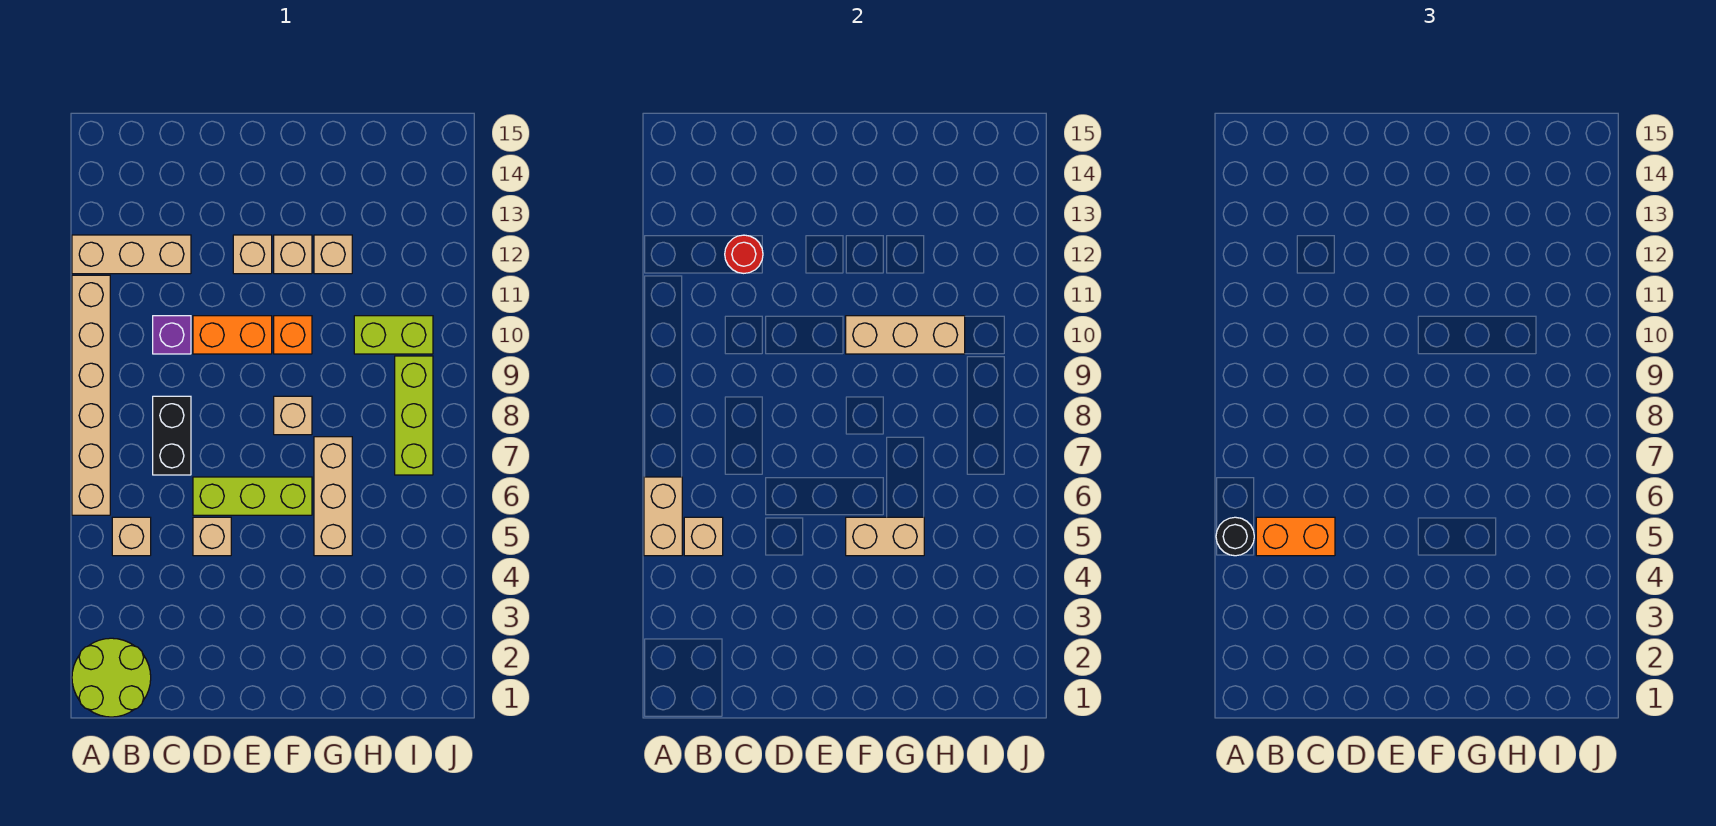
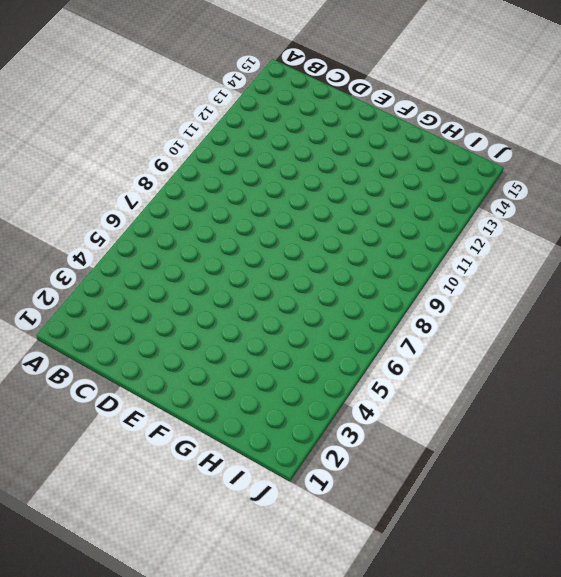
none -> lime round brick A1:B2 level 1
none -> tan brick A6:A11 level 1
none -> tan brick A12:C12 level 1

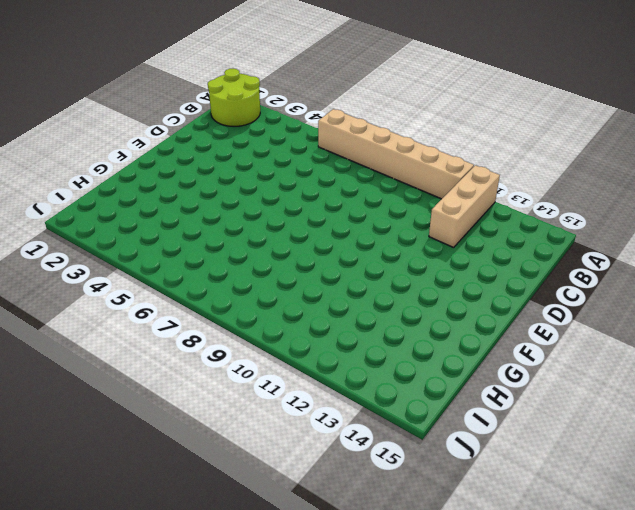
none -> tan brick B5 level 1
none -> black brick C7:C8 level 1
none -> purple brick C10 level 1

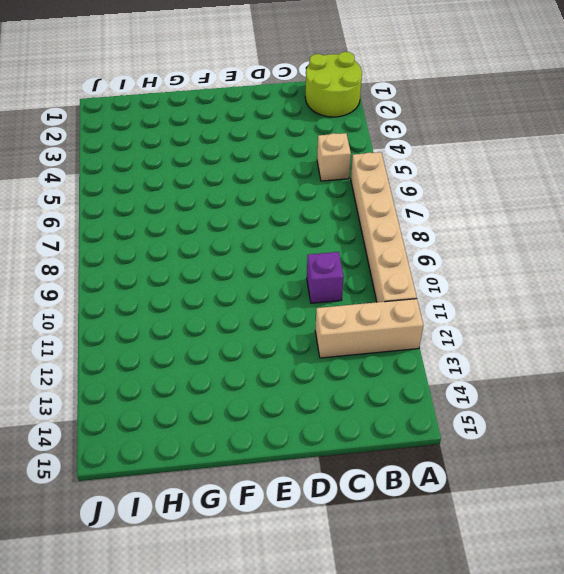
none -> black brick C7:C8 level 1
none -> tan brick D5 level 1
none -> lime brick D6:F6 level 1

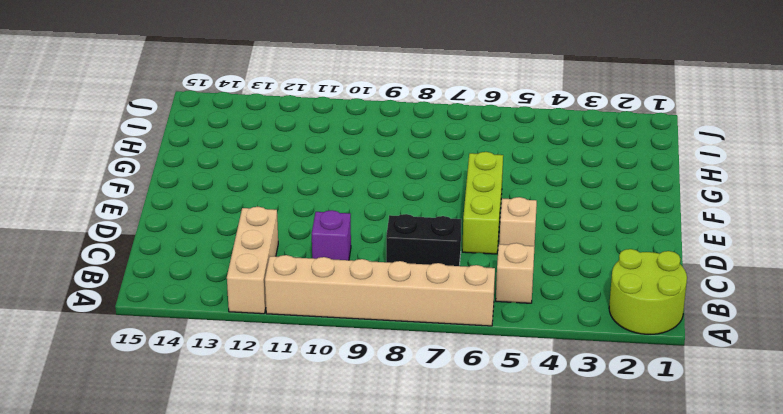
none -> orange brick D10:E10 level 1
none -> tan brick E12 level 1
none -> tan brick F8 level 1

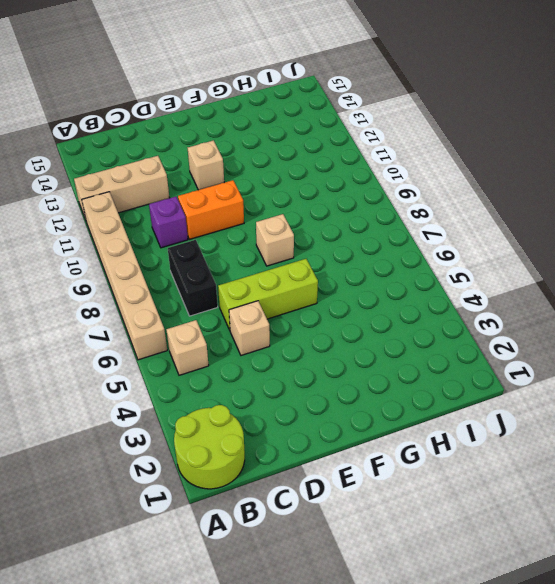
none -> orange brick F10 level 1
none -> tan brick F12 level 1
none -> tan brick G5:G7 level 1

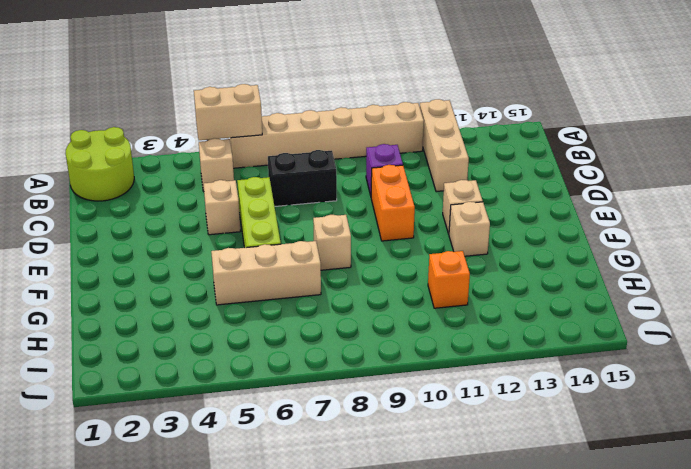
orange brick H11 level 1 -> orange brick F10 level 1
none -> tan brick G12 level 1
none -> lime brick H10:I10 level 1
none -> lime brick I7:I9 level 1

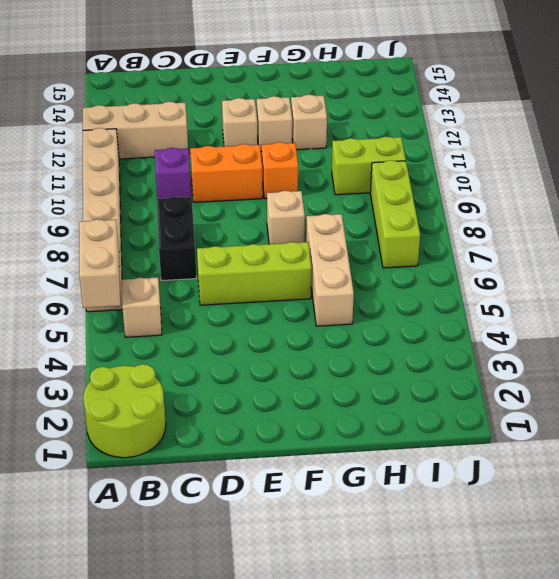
none -> tan brick D5 level 1
none -> tan brick B5 level 2
none -> red round brick C12 level 2

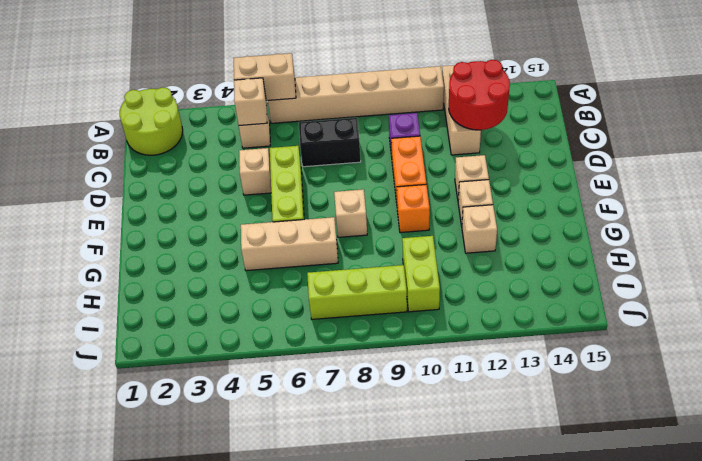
red round brick B12:C13 level 2 -> red round brick C12 level 2
none -> tan brick F5:G5 level 2
none -> tan brick F10:H10 level 2
none -> black round brick A5 level 3

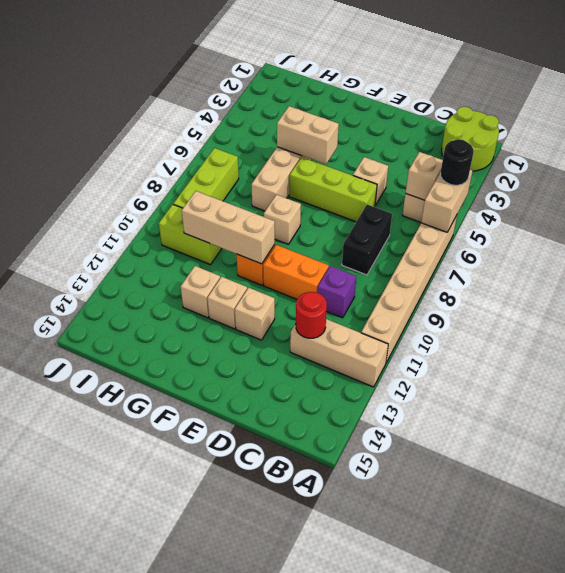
none -> orange brick B5:C5 level 3

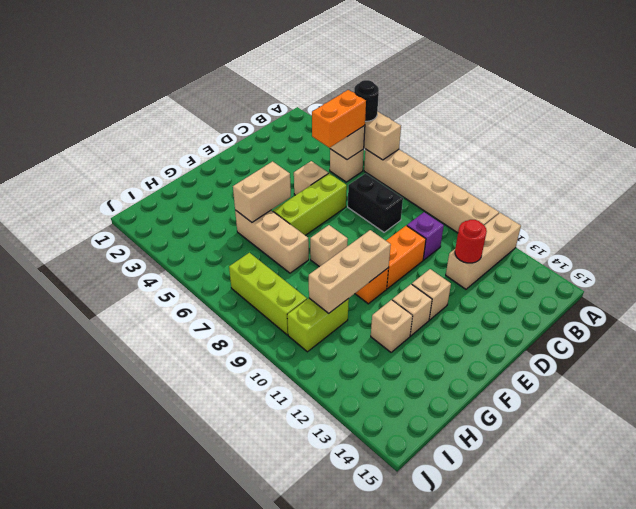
none -> lime round brick A1:B2 level 1

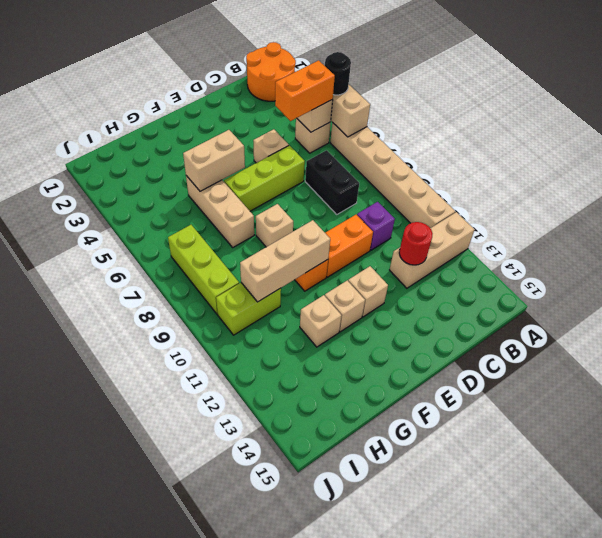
orange round brick A1:B2 level 1 -> lime round brick A1:B2 level 1

